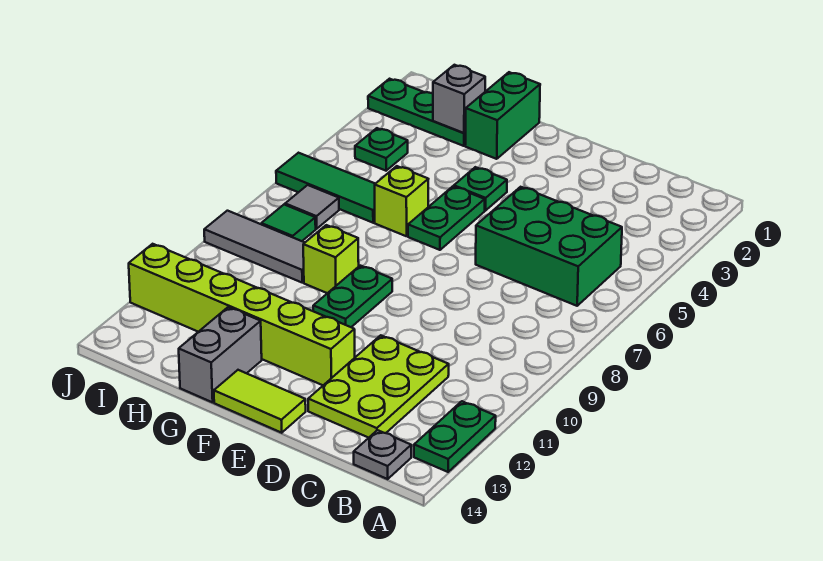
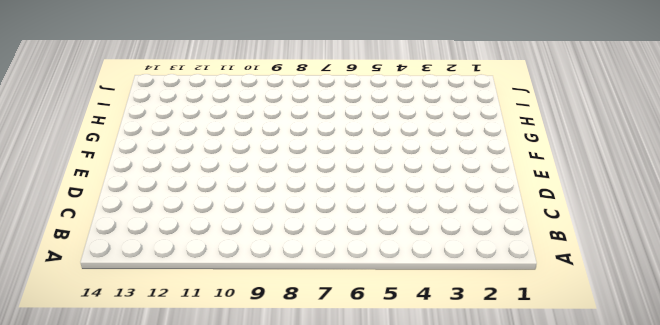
none -> green plate A12:A13 level 1
none -> green brick B5:D6 level 1
none -> grey plate B14 level 1

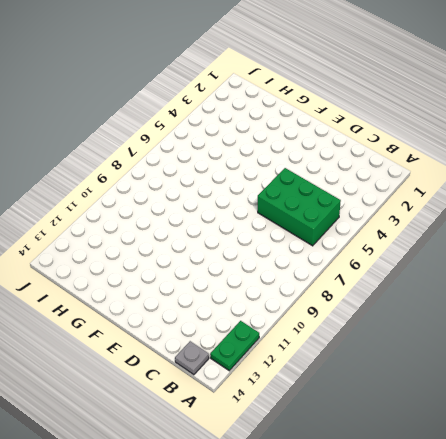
none -> lime plate C11:D13 level 1
none -> lime brick E12:J12 level 1
none -> lime tile E14:F14 level 1

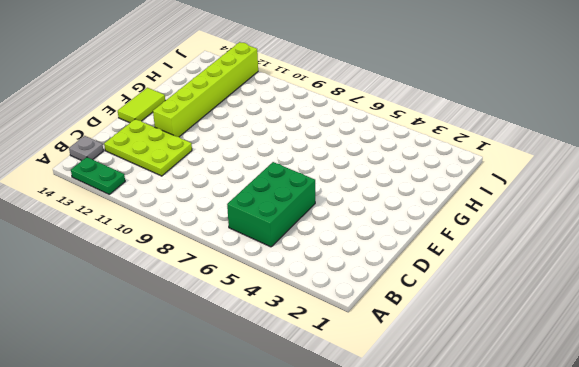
none -> green plate F4 level 1
none -> green plate F5:F6 level 1
none -> green plate F9:F10 level 1

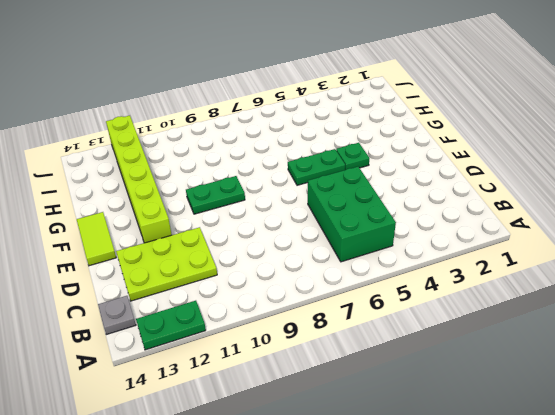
none -> green brick G1:G2 level 1
none -> lime brick G6 level 1
none -> lime brick G9 level 1

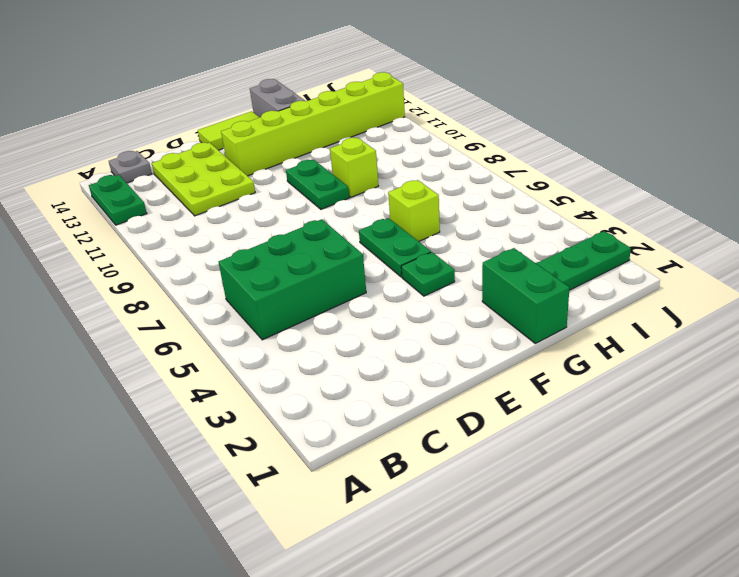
none -> green tile H6:J6 level 1
none -> grey tile H9:J9 level 1
none -> green plate I4 level 1

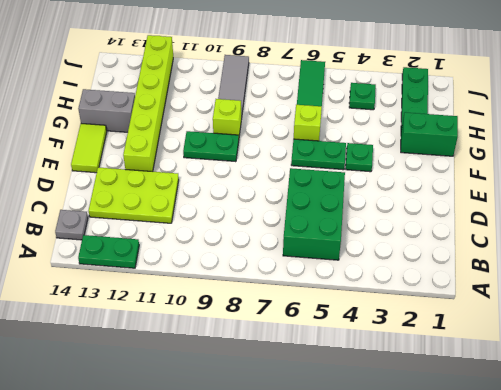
none -> grey tile I7 level 1
none -> green tile I8 level 1
none -> grey brick H2 level 2

